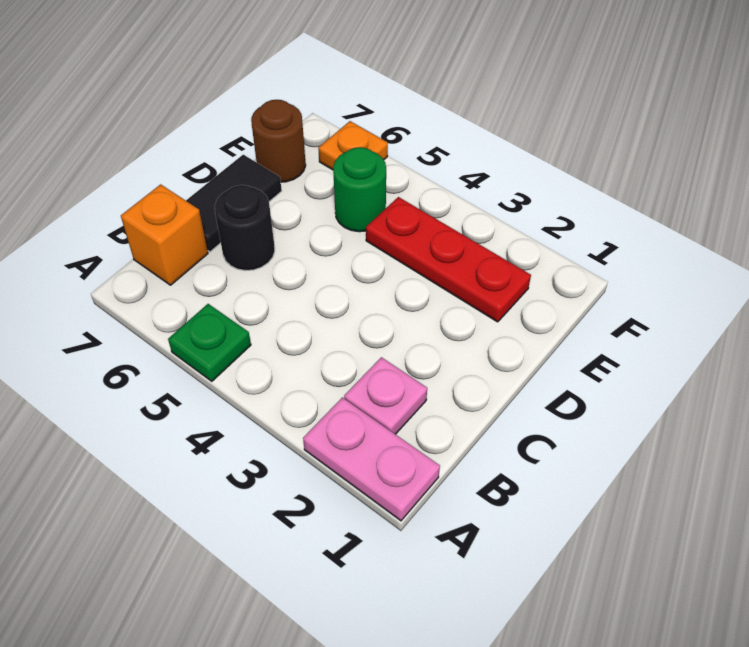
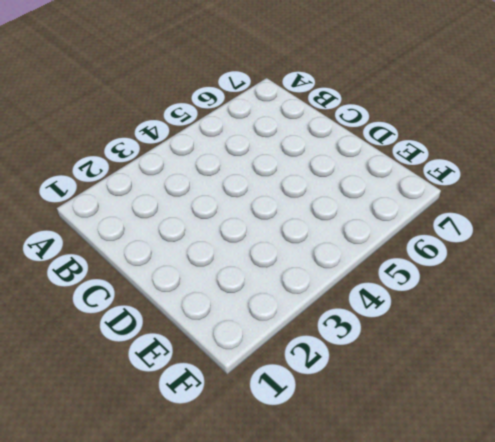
none -> pink plate A1:A2 level 1
none -> green plate A5 level 1

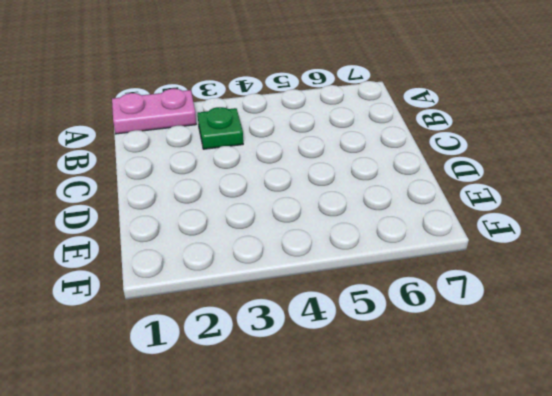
green plate B3 level 1 -> green plate A5 level 1
none -> pink plate B2 level 1
none -> orange brick B7 level 1

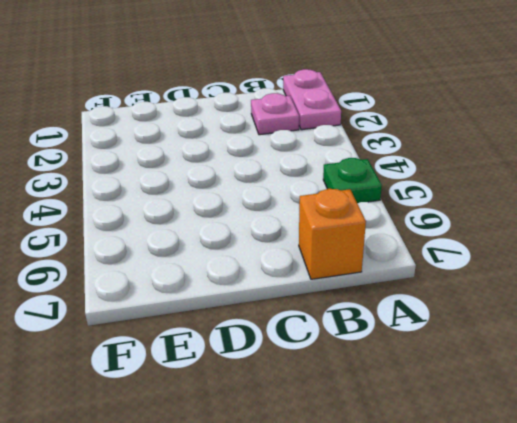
none -> black round brick C6 level 1
none -> black tile C7:D7 level 1

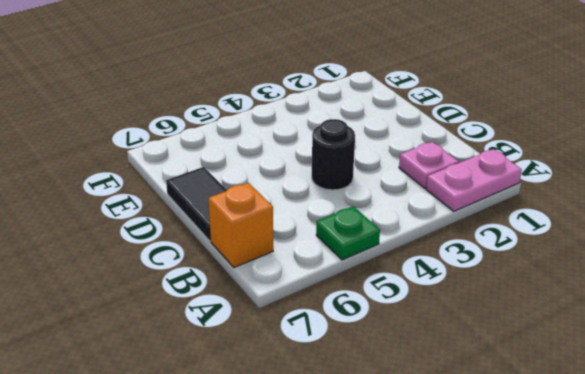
black round brick C4 level 1 -> black round brick C6 level 1
none -> red plate E2:E4 level 1
none -> green round brick E5 level 1

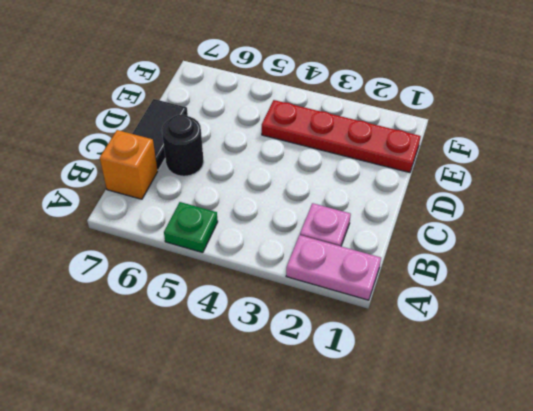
red plate E1:E4 level 1 -> red plate E2:E4 level 1
none -> green round brick E5 level 1
none -> brown round brick E7 level 1

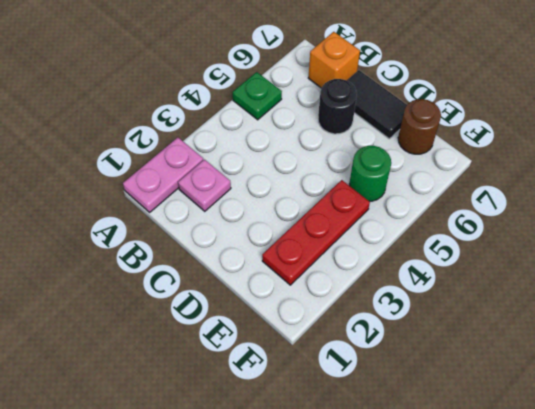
none -> orange plate F6 level 1

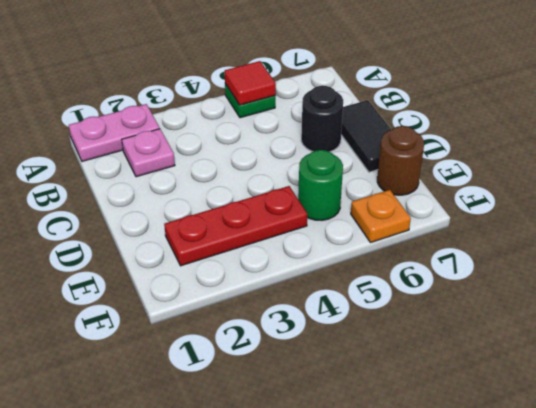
red tile A5 level 2 -> none
none -> orange brick B7 level 1

